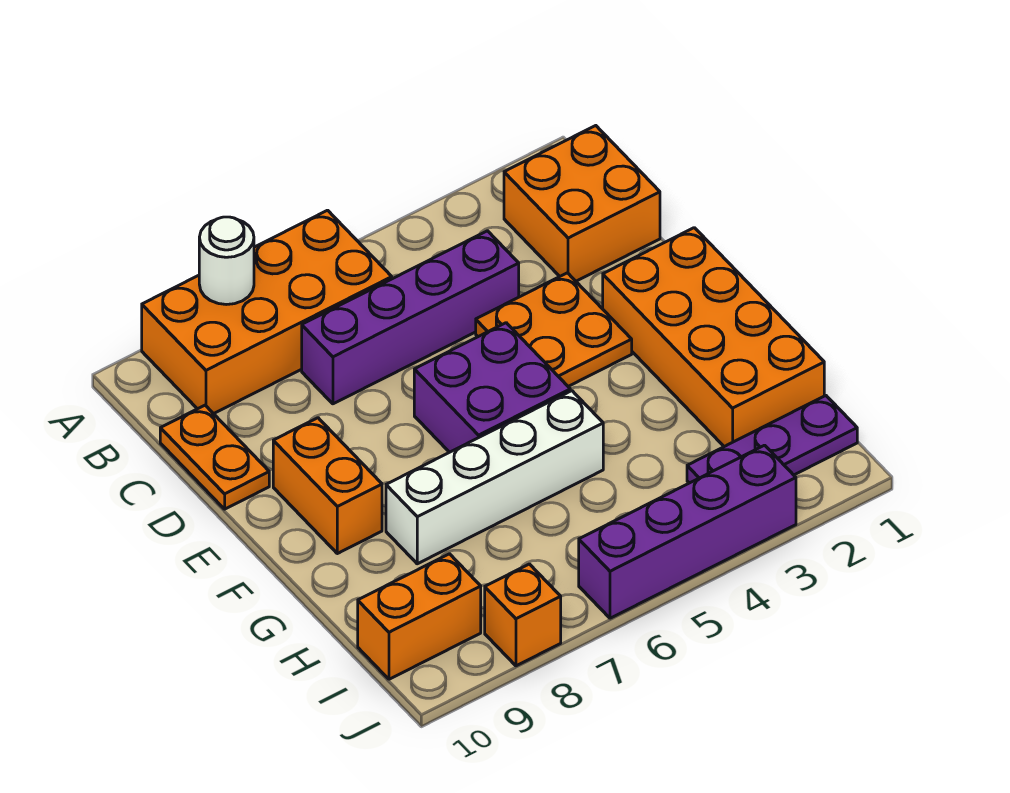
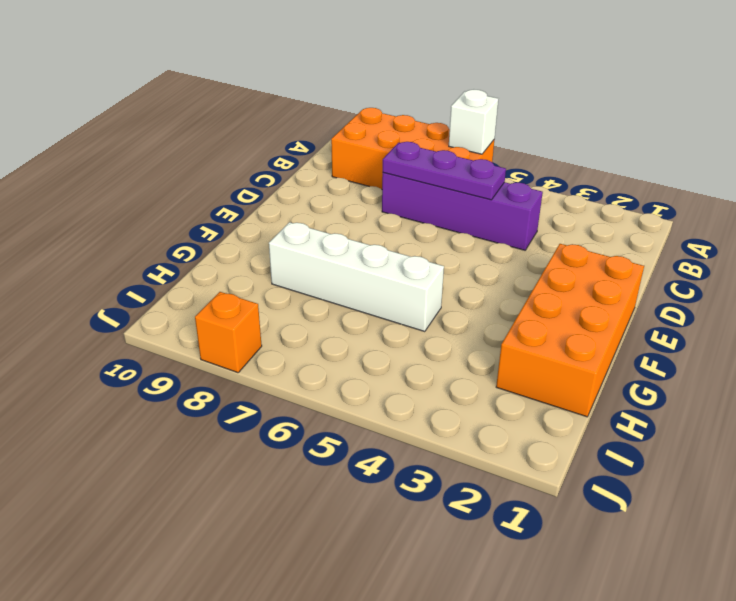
white brick A6 level 2 -> none
purple plate C5:C7 level 2 -> purple plate I1:I3 level 1
none -> orange brick B1:C2 level 1
none -> orange plate C10:D10 level 1
none -> orange plate D3:E4 level 1

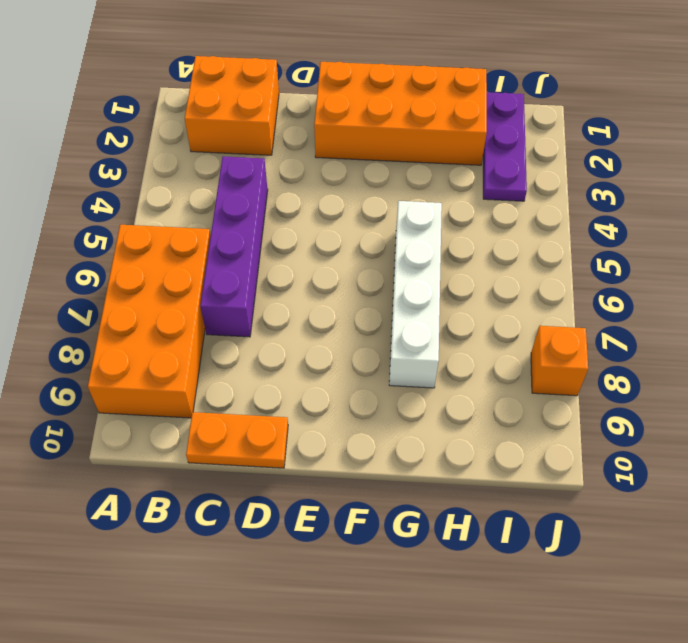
none -> orange plate D3:E4 level 1
none -> purple brick E5:F6 level 1
none -> orange brick E9:F9 level 1

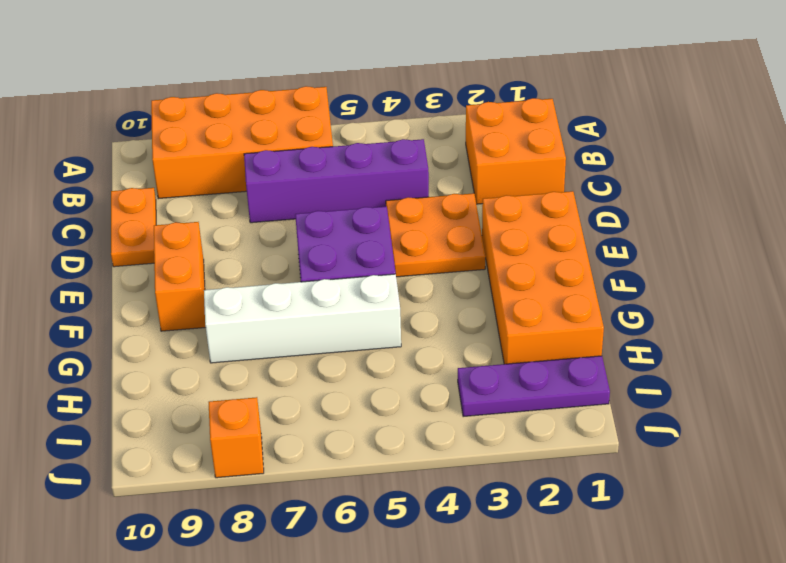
none -> orange brick I9:I10 level 1
none -> purple brick J3:J6 level 1
none -> white round brick A8 level 2

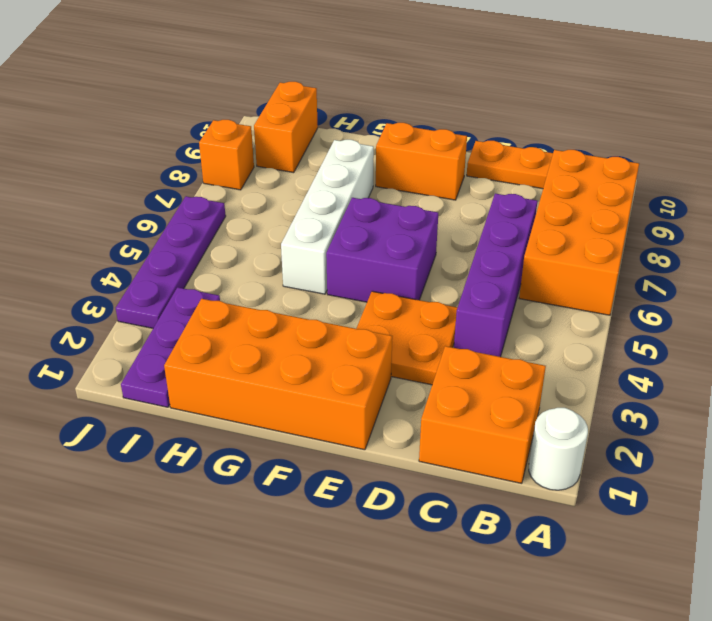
white round brick A1 level 1 -> white round brick A8 level 2
purple plate J3:J6 level 1 -> purple brick J3:J6 level 1

